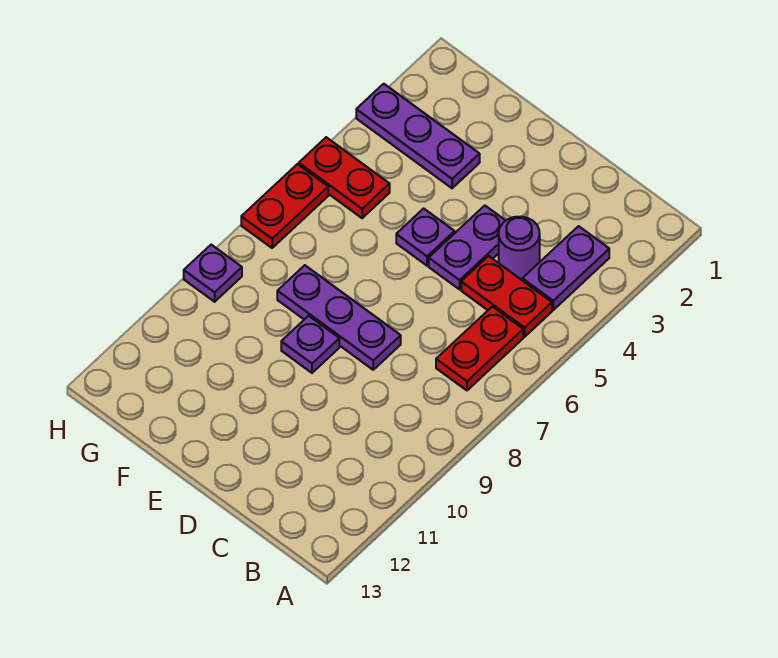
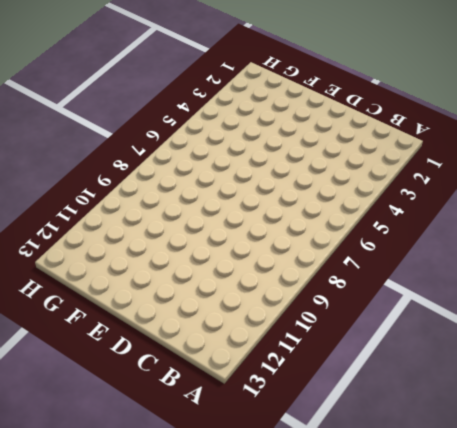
none -> purple plate B3:B4 level 1
none -> red plate B5:C5 level 1
none -> red plate B6:B7 level 1

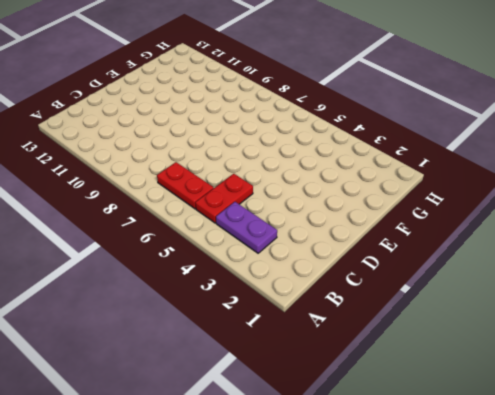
none -> purple round brick C4 level 1
none -> purple plate D4:D5 level 1
none -> purple plate D8:F8 level 1

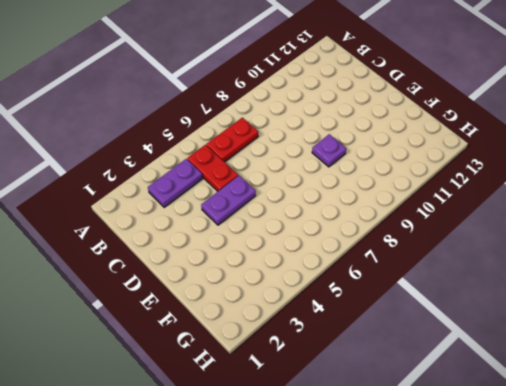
none -> purple round brick C4 level 1
none -> purple plate D8:F8 level 1
none -> purple plate E5 level 1

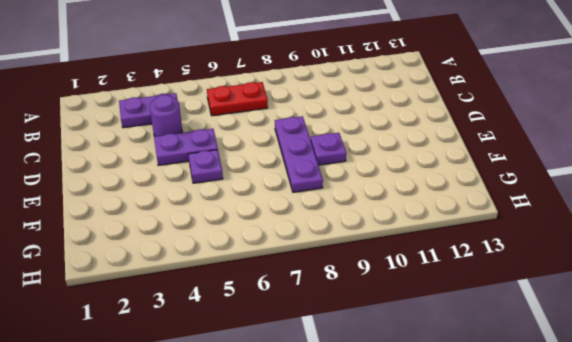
none -> red plate B5:C5 level 1
none -> purple plate F3:H3 level 1
none -> red plate G5:H5 level 1

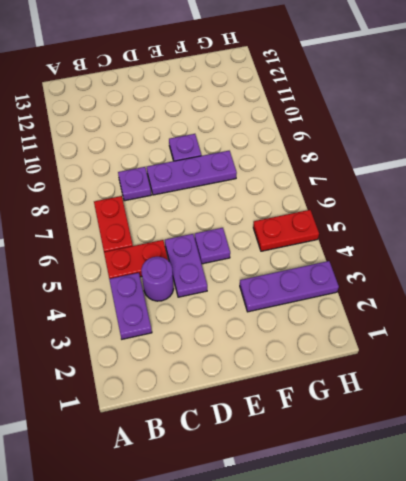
purple plate C8 level 1 -> purple plate H9 level 1
none -> red plate H6:H7 level 1

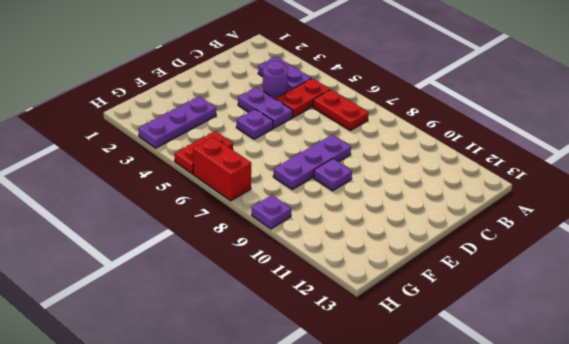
red brick H6:H7 level 1 -> red plate H6:H7 level 1

